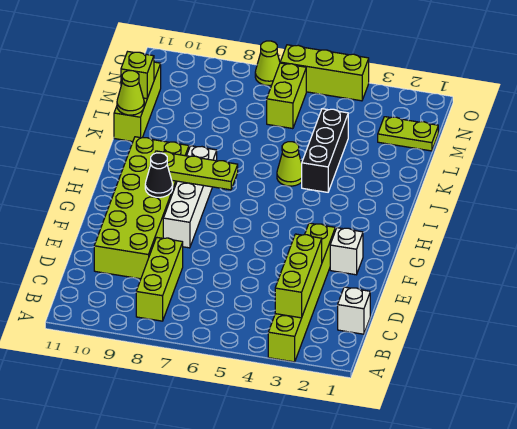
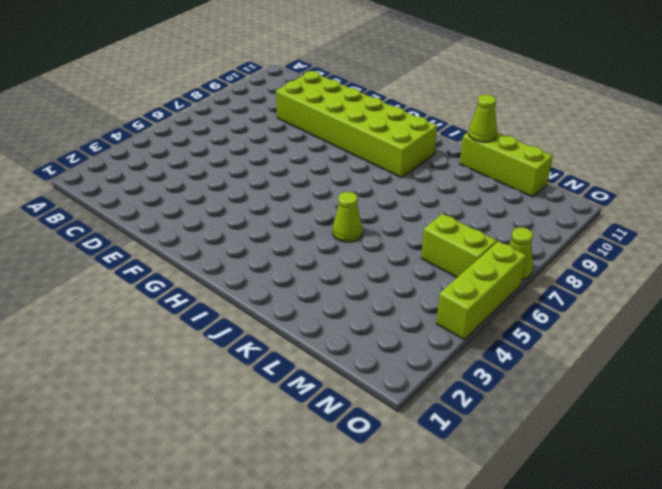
none -> lime brick A3:F3 level 1
none -> lime brick B8:D8 level 1
none -> white brick C1 level 1

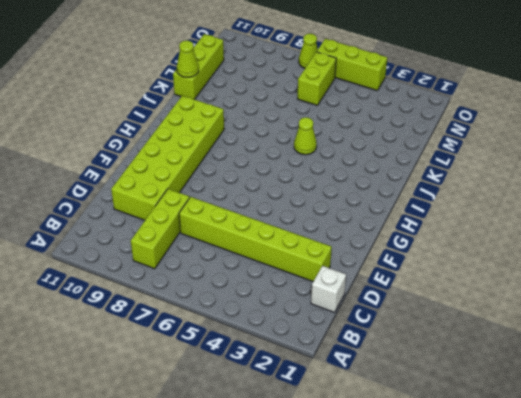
lime brick D2:D7 level 1 -> lime brick A3:F3 level 1
none -> white brick F2 level 1
none -> white brick F8:I8 level 1
none -> black brick J4:L4 level 1

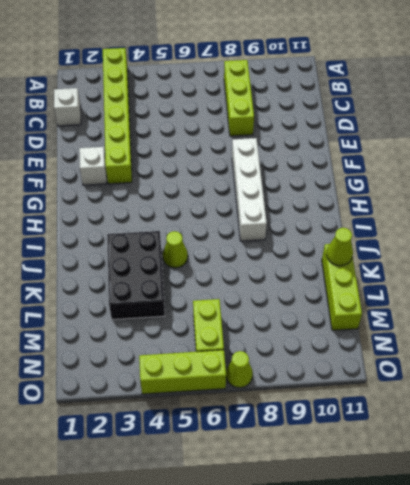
black brick J3:L4 level 1 -> black brick J4:L4 level 1
none -> lime brick D9:I10 level 1
none -> lime plate M1:M2 level 1
none -> lime brick B3:D3 level 2

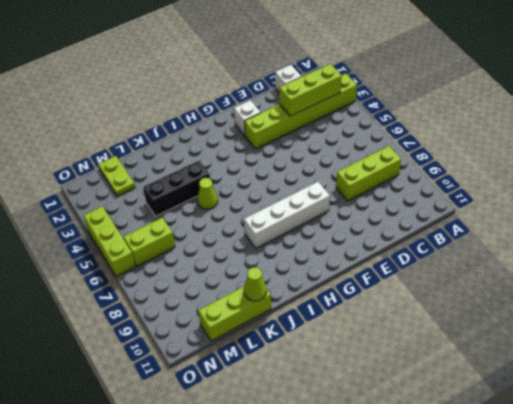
none -> lime brick D9:I10 level 1
none -> lime cone O7 level 1
none -> black cone G9 level 2

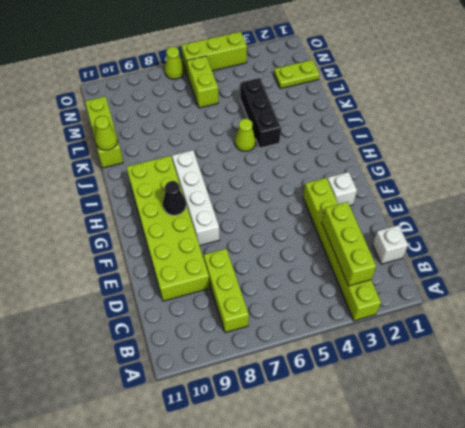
none -> lime plate H7:H9 level 2
none -> lime brick L11 level 2

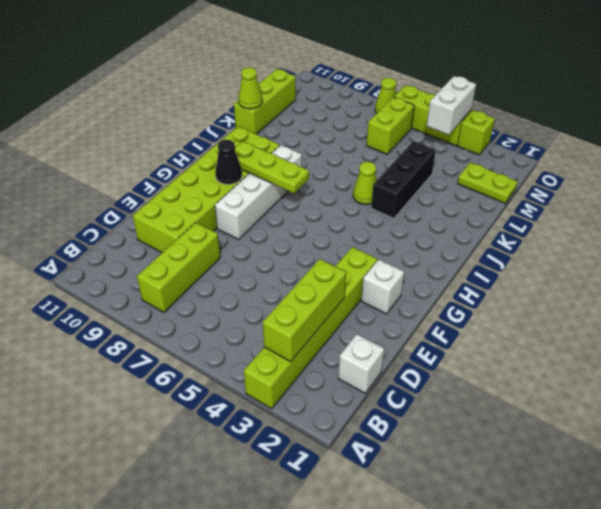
white brick N4:O4 level 2 -> none
lime brick O3 level 1 -> lime brick L11 level 2

